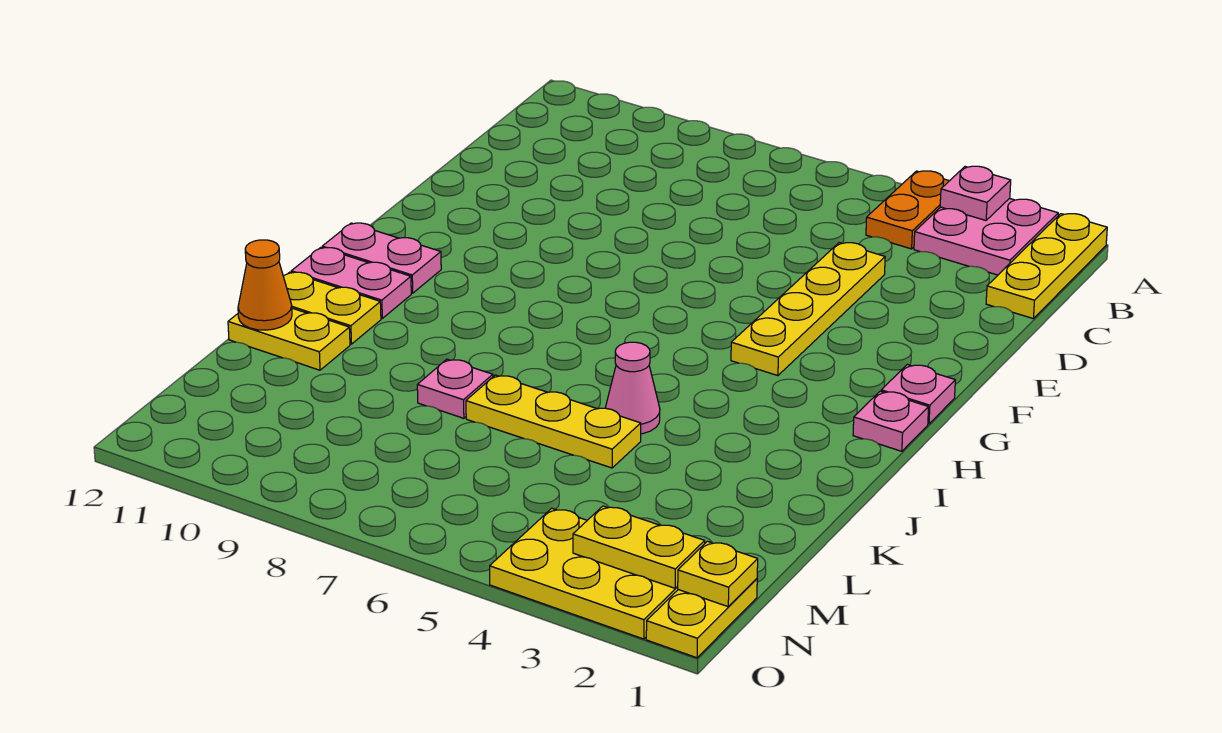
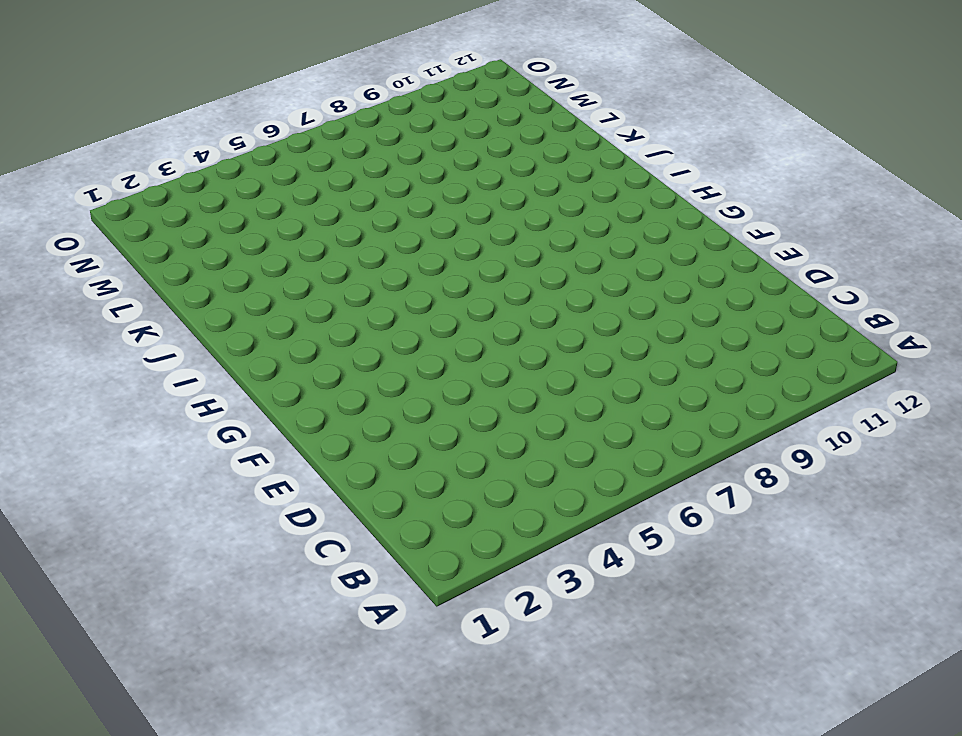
none -> yellow plate A1:C1 level 1
none -> pink plate A2:B3 level 1
none -> orange plate A4:B4 level 1

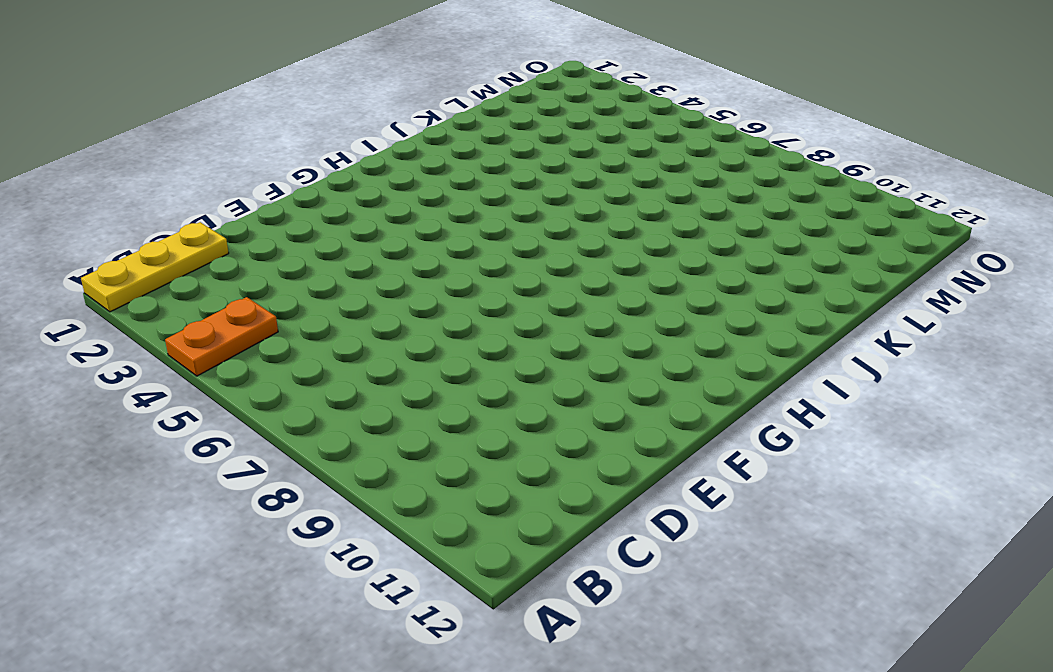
none -> pink plate A2:B3 level 1
none -> yellow plate D4:G4 level 1
none -> pink plate G1 level 1

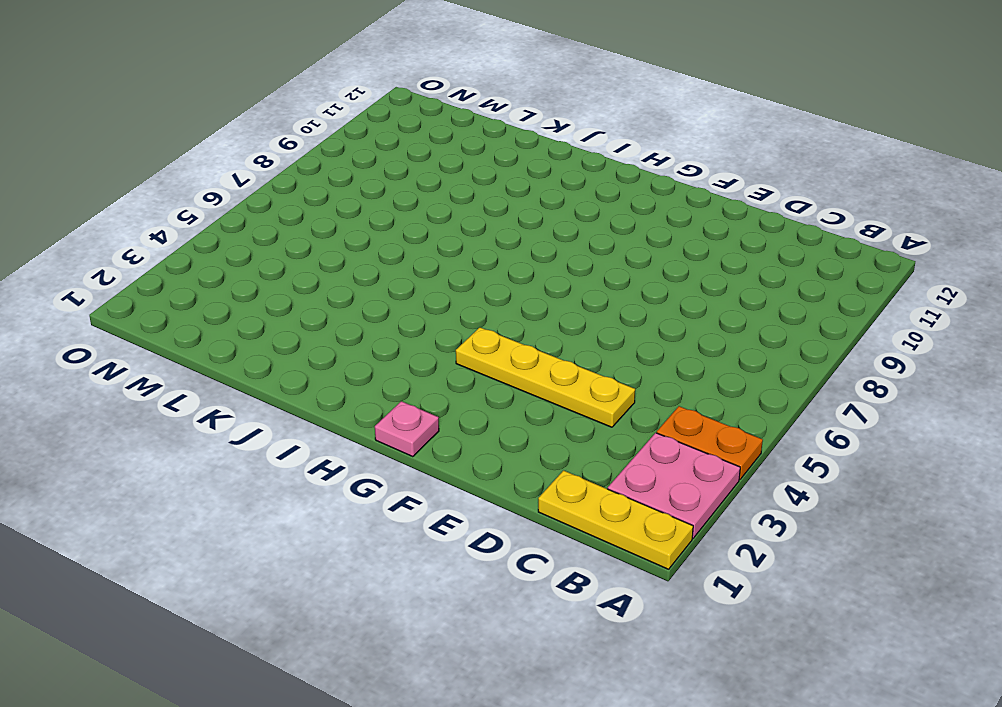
none -> pink plate H1 level 1
none -> pink plate H11:H12 level 1
none -> pink plate I11:I12 level 1

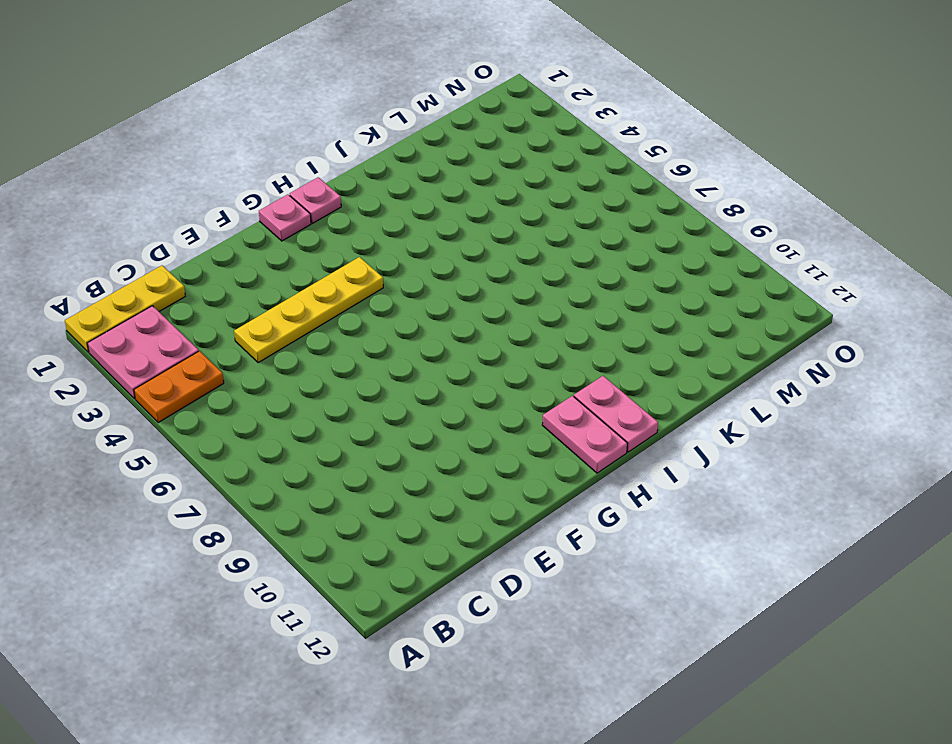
none -> pink cone J5 level 1
none -> yellow plate J11:J12 level 1
none -> yellow plate K5:K7 level 1

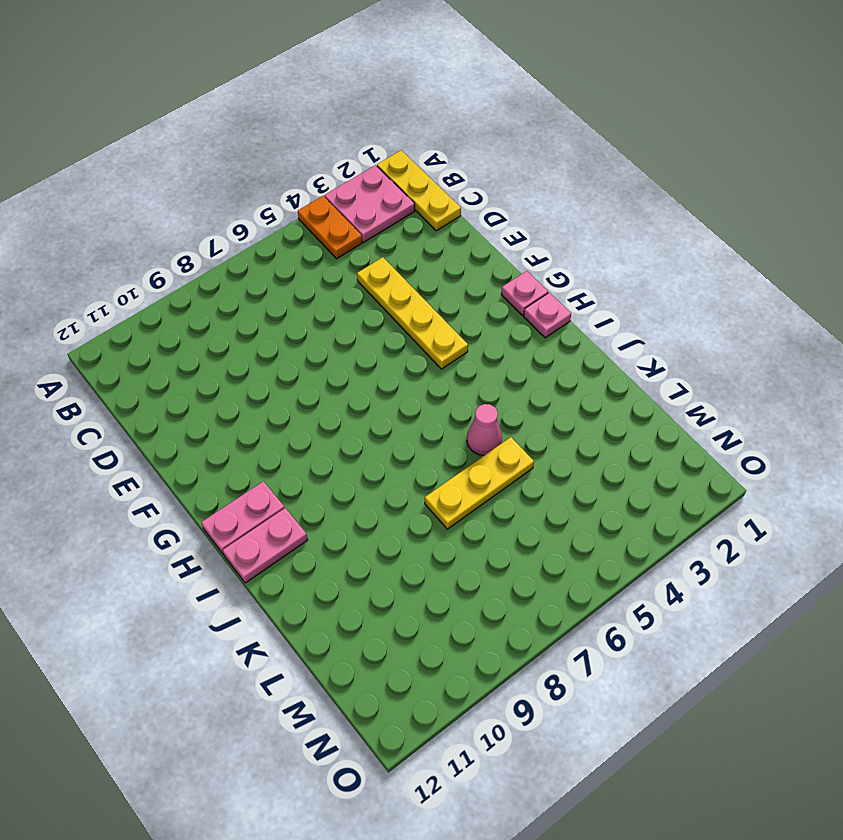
none -> yellow plate J11:J12 level 1
none -> pink plate K8 level 1
none -> yellow plate K11:K12 level 1

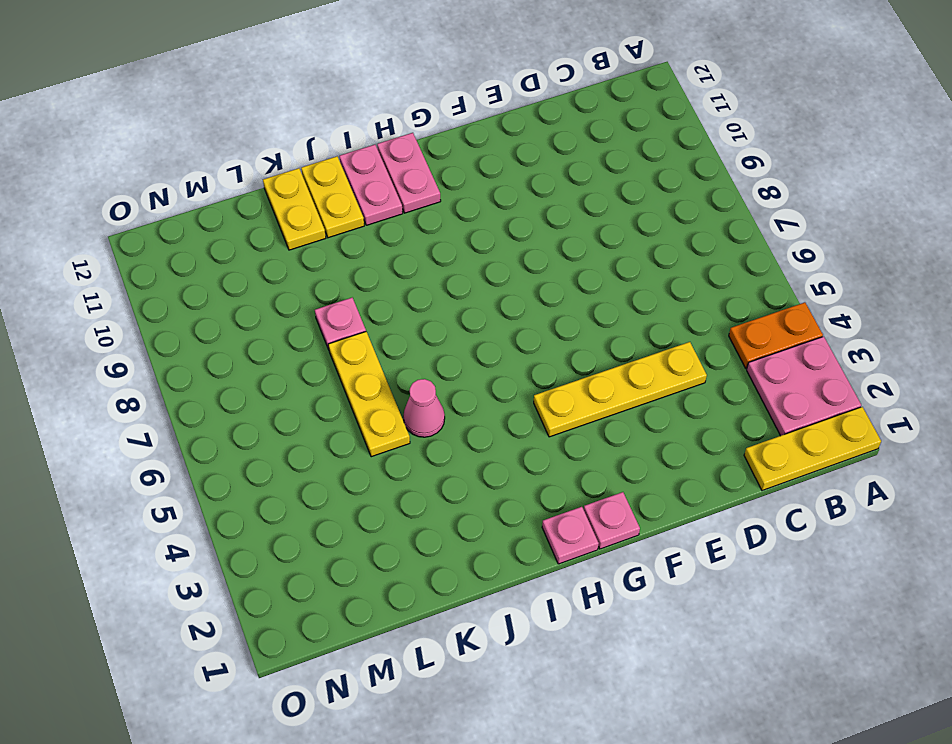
none -> yellow plate N1:O1 level 1
none -> yellow plate N2:O4 level 1
none -> pink plate A3 level 2

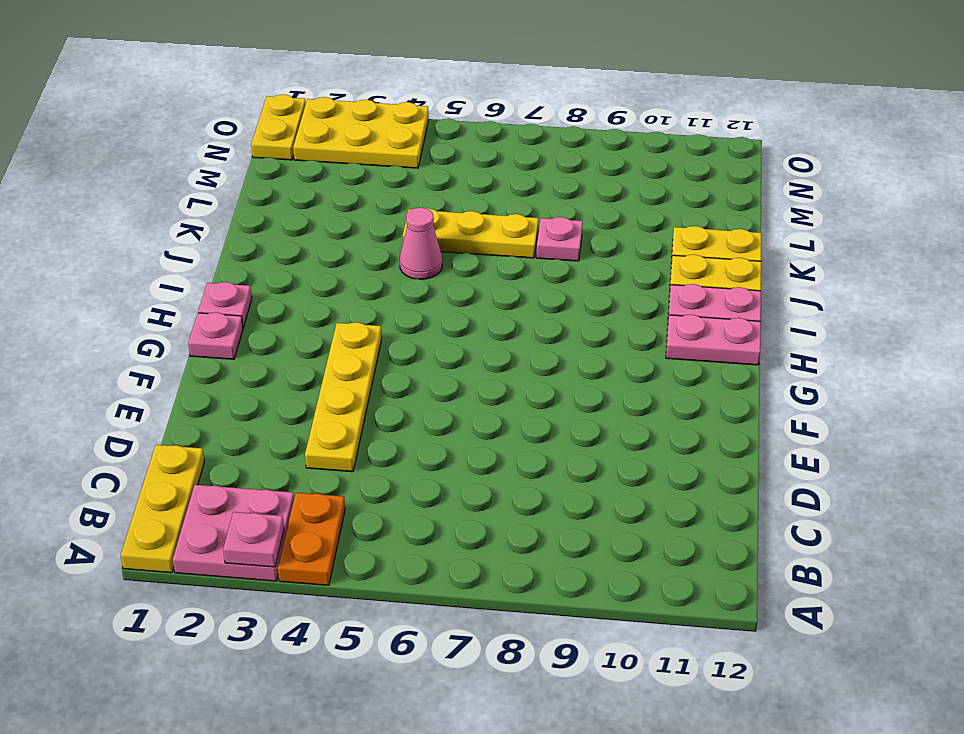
none -> orange cone K12 level 2
none -> yellow plate N1 level 2
none -> yellow plate N2:N3 level 2

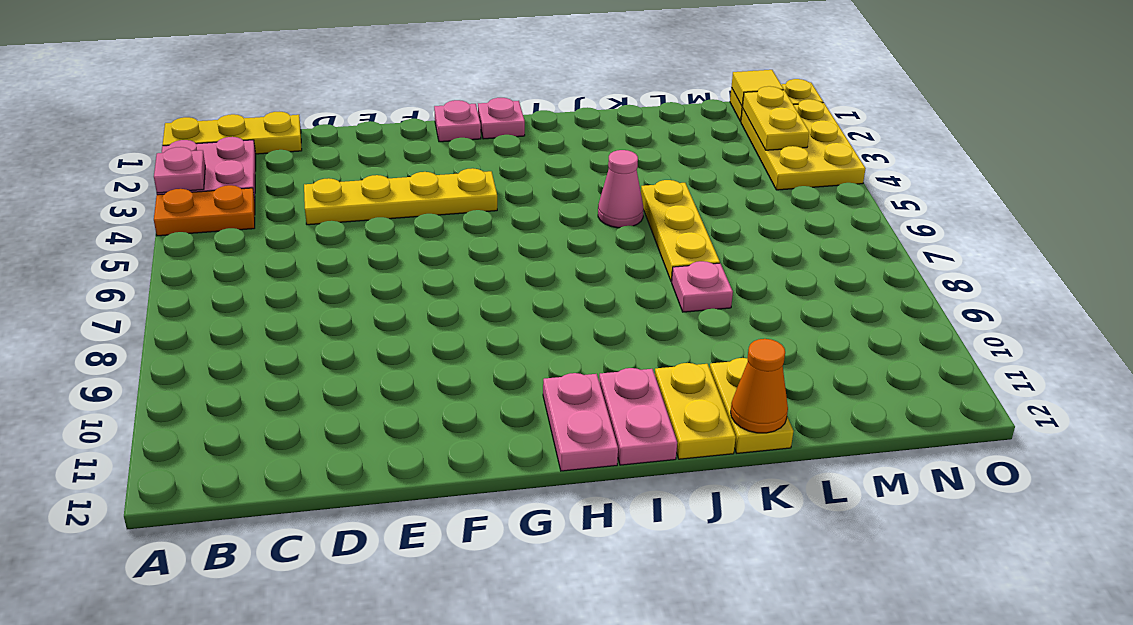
yellow tile N1 level 2 -> yellow plate N1 level 2

